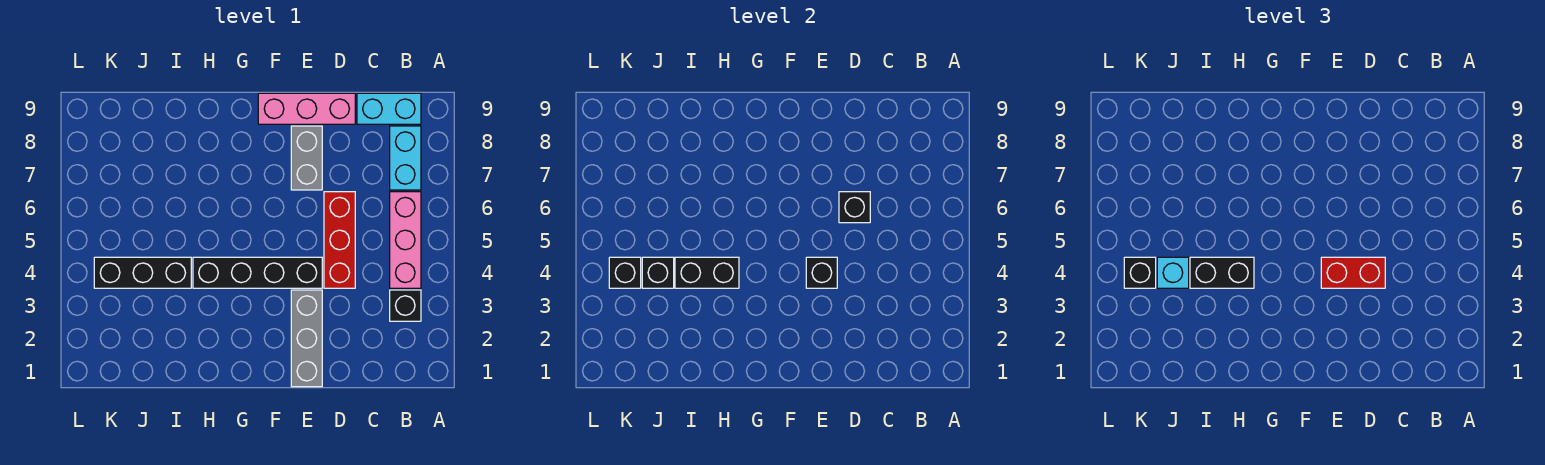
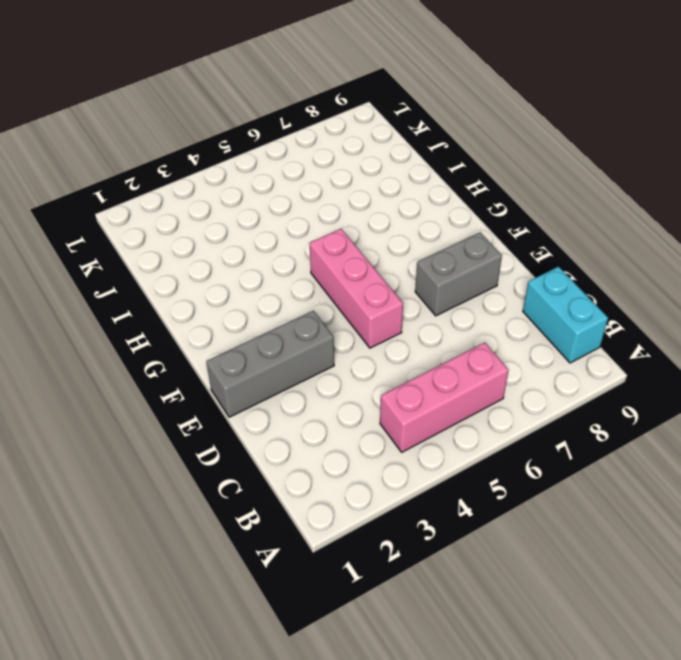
pink brick E5:G5 level 1 -> pink brick D9:F9 level 1
none -> black brick B3 level 1
none -> cyan brick B7:B8 level 1
none -> red brick D4:D6 level 1

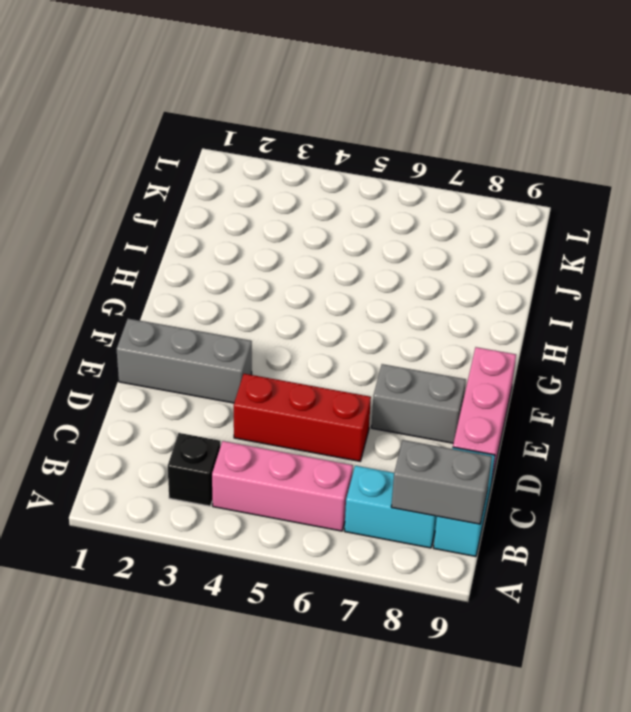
grey brick B8:B9 level 2 -> none
none -> black brick E4:H4 level 1
none -> black brick I4:K4 level 1
none -> black brick D6 level 2

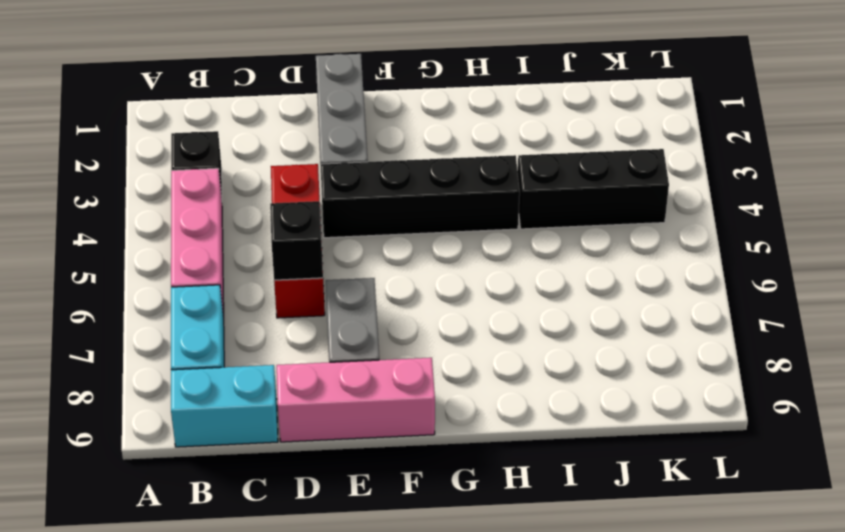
none -> black brick E4 level 2
none -> black brick H4:I4 level 2
none -> black brick J4 level 2

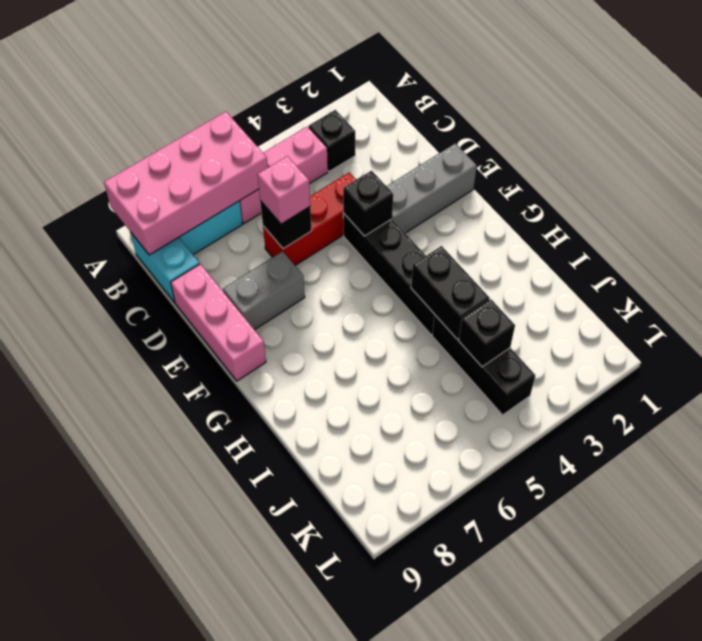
pink brick A6:B9 level 2 -> none
pink brick D6 level 3 -> none
none -> black brick K4 level 2
none -> red brick D4:E4 level 3
none -> black brick H4:I4 level 3

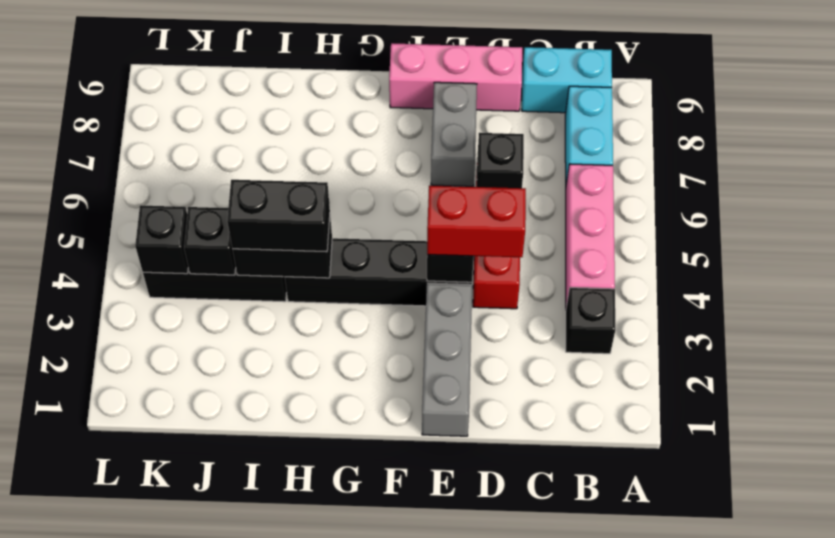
none -> cyan brick J4 level 3
none -> black brick K4 level 3

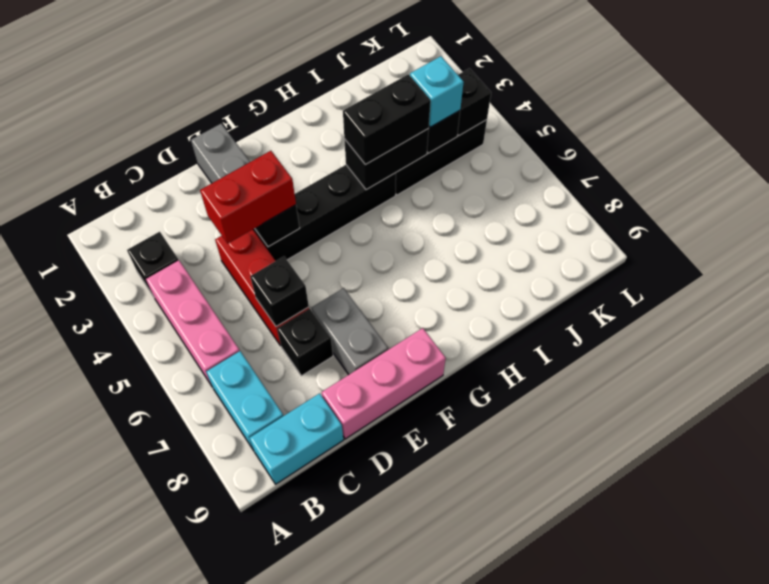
black brick D7 level 1 -> black brick K4 level 3

